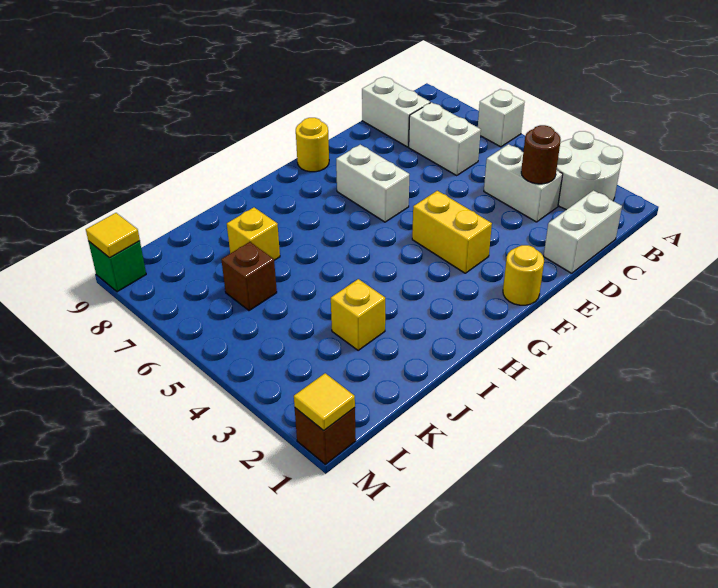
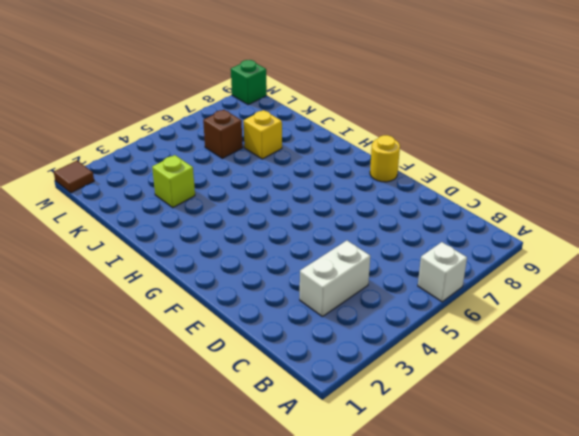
lime brick J3 level 1 -> yellow brick J3 level 1
brown tile M1 level 1 -> brown brick M1 level 1
none -> white round brick A2:B3 level 1
none -> white brick C1:D1 level 1
none -> white brick C6:C7 level 1

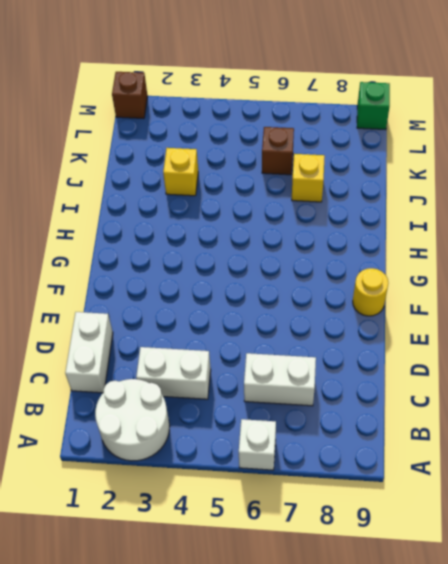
none -> white brick C8:C9 level 1
none -> yellow round brick F1 level 1
none -> yellow brick F3:F4 level 1

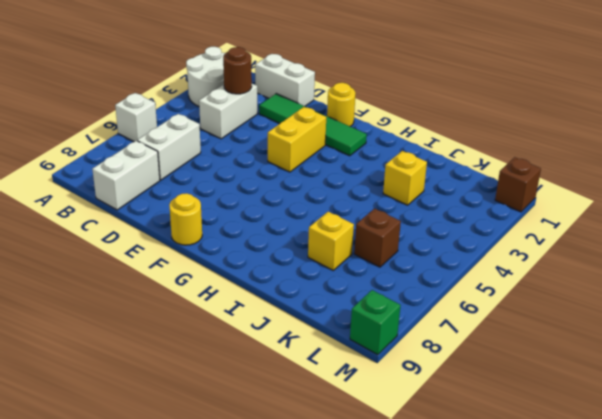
green tile D2:G2 level 1 -> none
none -> white brick F6:F7 level 1
none -> yellow tile M1 level 2
none -> yellow tile M9 level 2

